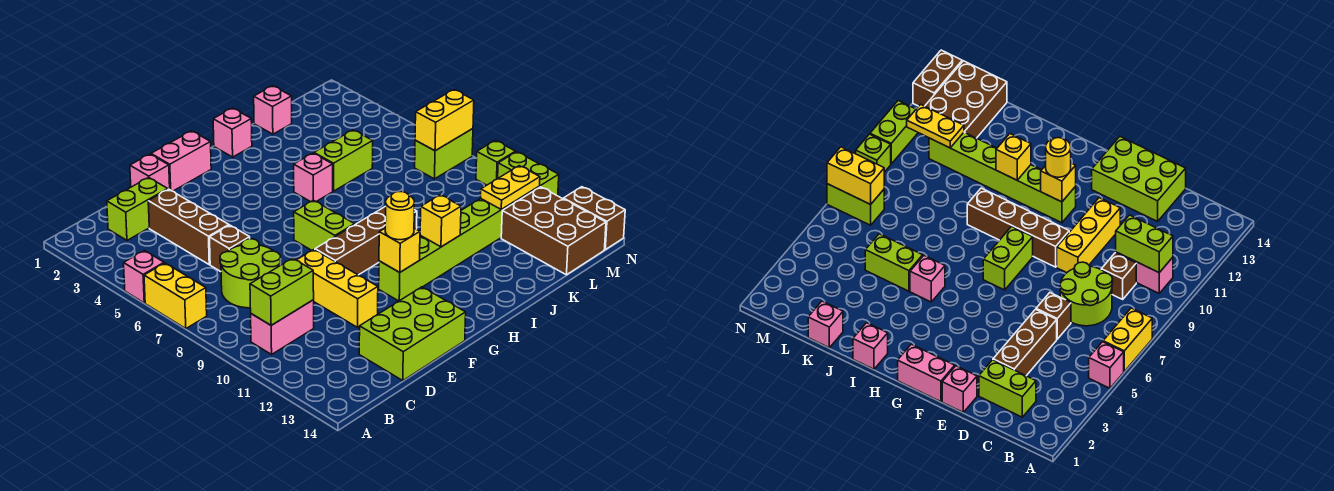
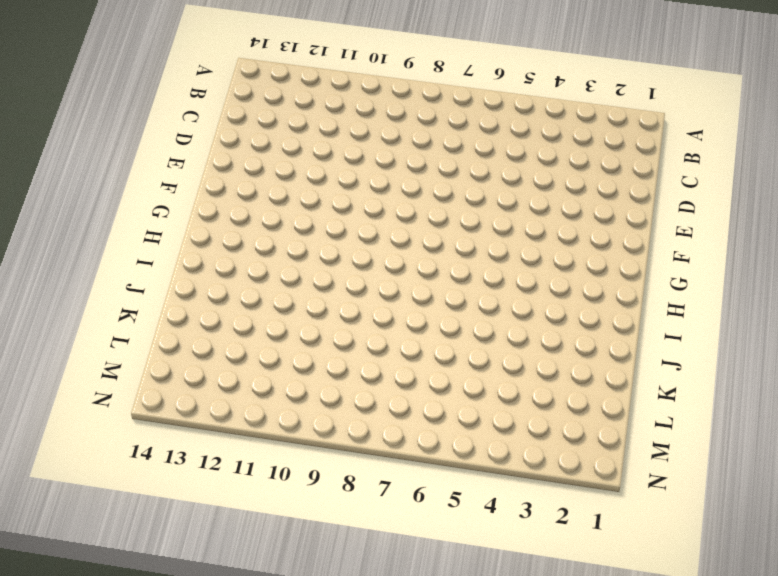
none -> pink brick A5 level 1
none -> yellow brick A6:A7 level 1
none -> pink brick B10:C10 level 1
none -> lime brick C2:D2 level 1

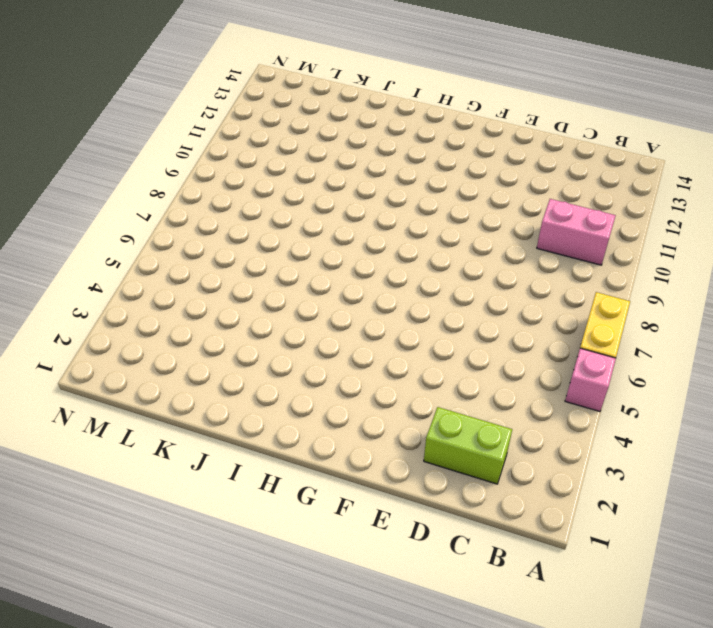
none -> lime round brick C7:D8 level 1
none -> brown brick C9 level 1
none -> brown brick D3:D5 level 1
none -> brown brick D6 level 1

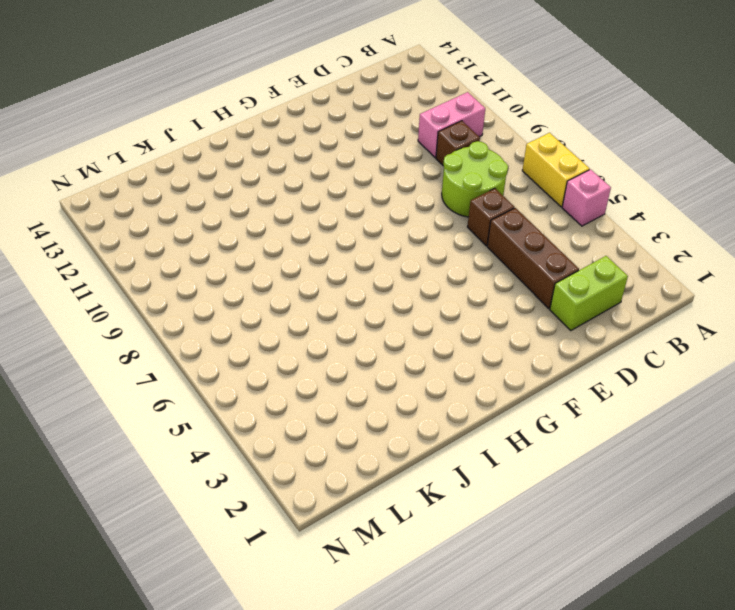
none -> lime brick D13:F14 level 1
none -> pink brick E1 level 1
none -> yellow brick E9:E11 level 1
none -> pink brick F1:G1 level 1

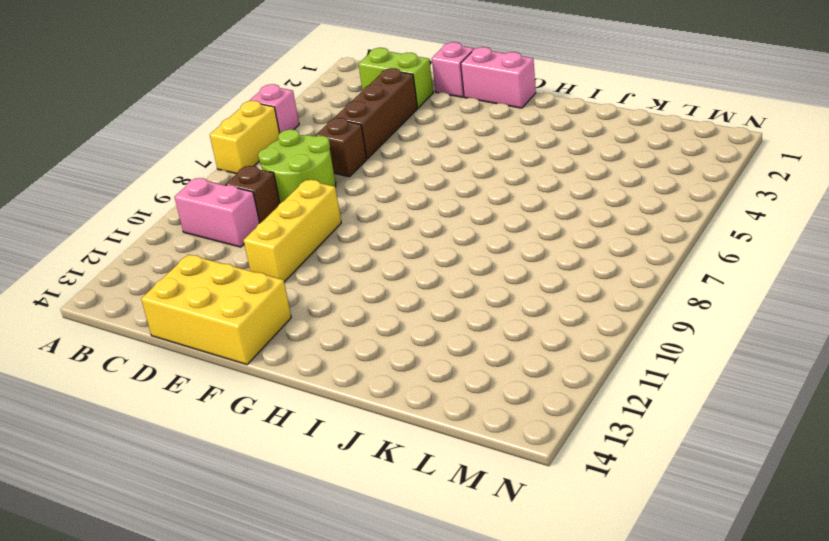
yellow brick D13:F14 level 1 -> lime brick D13:F14 level 1
none -> brown brick F9:I9 level 1
none -> lime brick G7:G8 level 1
none -> lime brick G11:L11 level 1
none -> pink brick I1 level 1

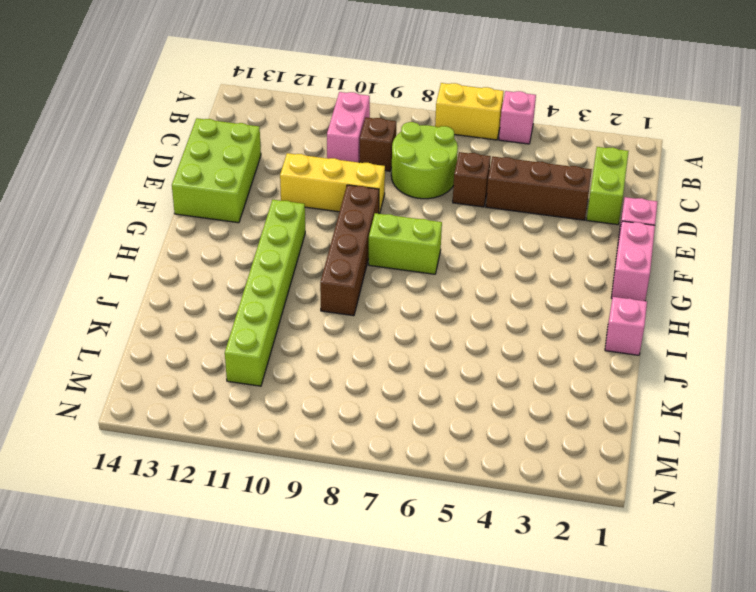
none -> pink brick I5 level 1
none -> lime brick J5:K5 level 1
none -> pink brick K1 level 1
none -> brown brick L12:M14 level 1

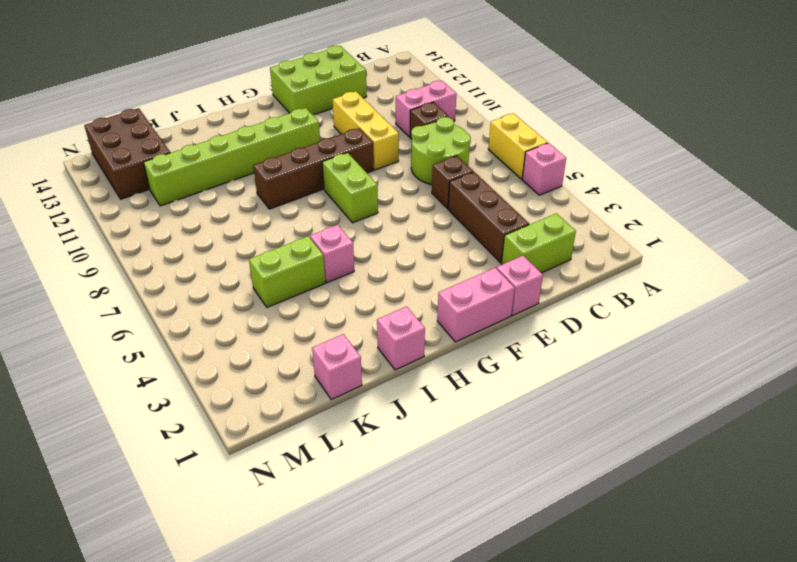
none -> lime brick M7:N7 level 1
none -> lime brick N9 level 1
none -> lime brick N10:N11 level 1
none -> brown brick N13:N14 level 1

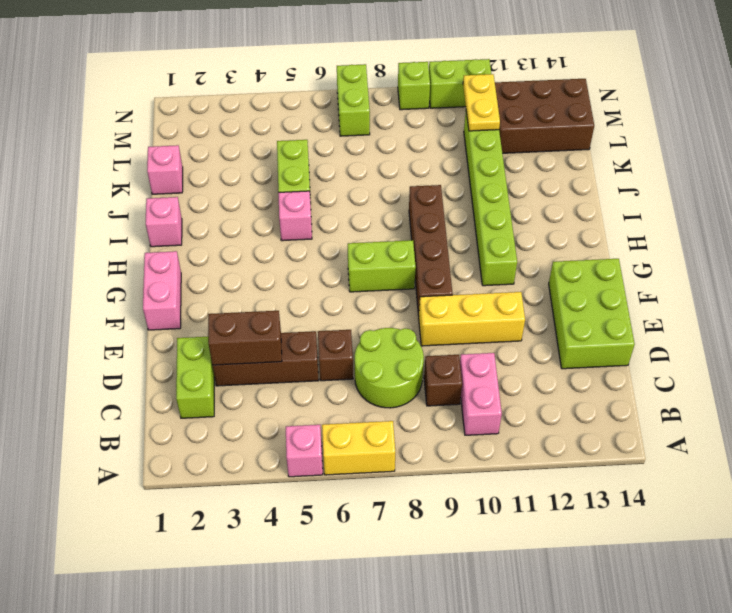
brown brick D3:D4 level 2 -> brown brick N13:N14 level 1
none -> pink brick E1 level 1
none -> lime brick B10:C10 level 2
none -> yellow brick G11 level 2
none -> yellow brick I11 level 2

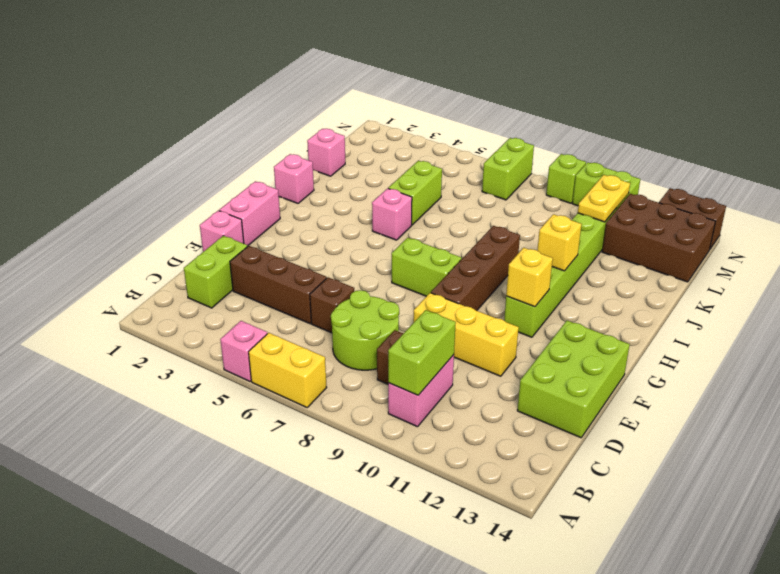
none -> yellow brick M7:N7 level 2
none -> yellow round brick G11 level 3

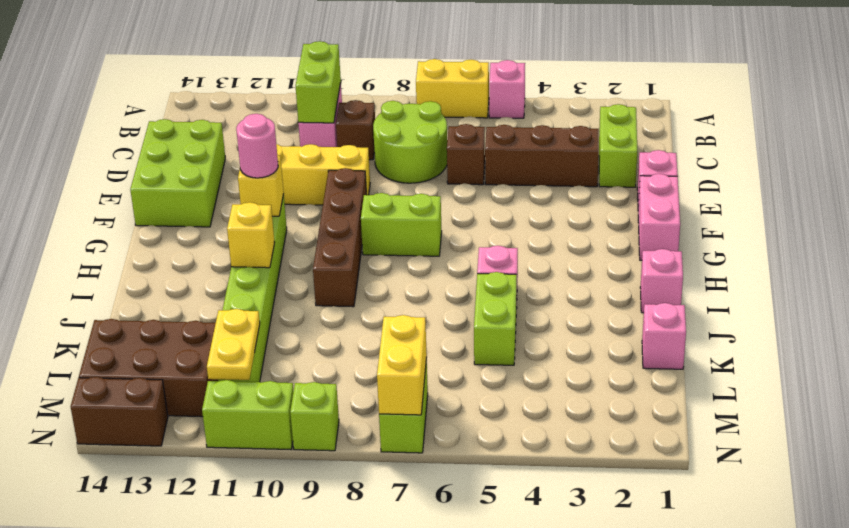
pink round brick G11 level 3 -> yellow round brick G11 level 3

